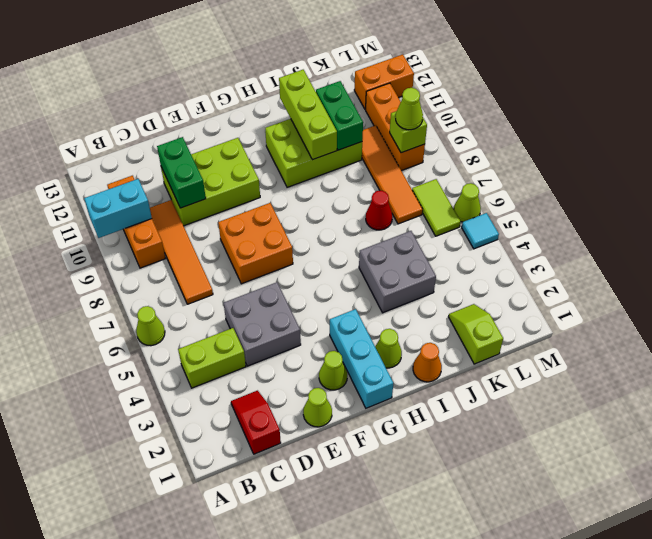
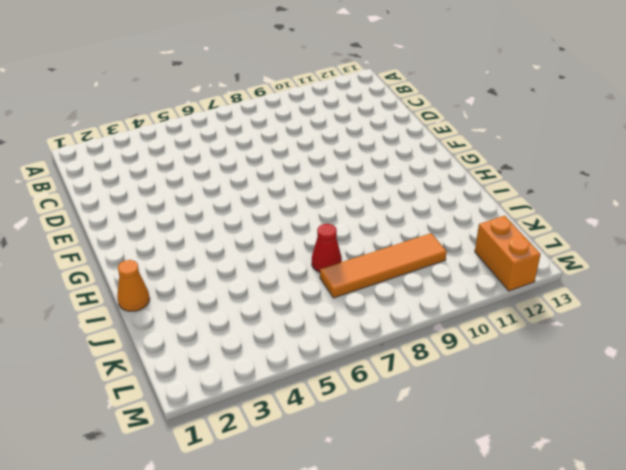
none -> lime cone A6 level 1
none -> lime brick B4:C4 level 1
none -> orange brick B9:B11 level 1

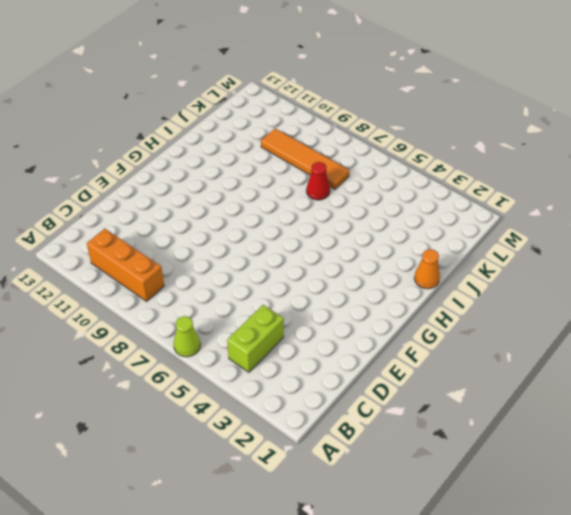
none -> red slope C1:C2 level 1 top 1
none -> orange tile C7:C10 level 1
none -> grey brick D4:E5 level 1

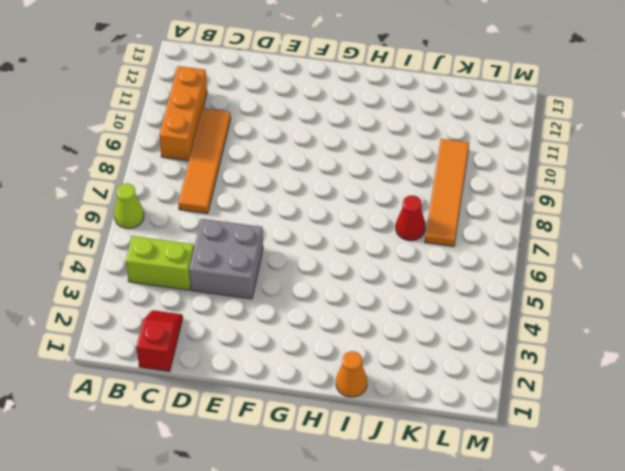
none -> lime brick D10:F11 level 1
none -> lime cone E1 level 1
none -> orange brick E7:F8 level 1

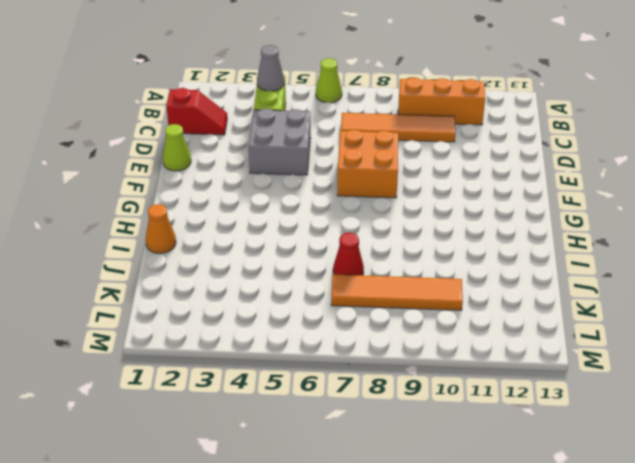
grey cone B4 level 2 -> none
none -> lime brick D10:F11 level 1
none -> lime cone F2 level 1
none -> cyan brick G1:G3 level 1

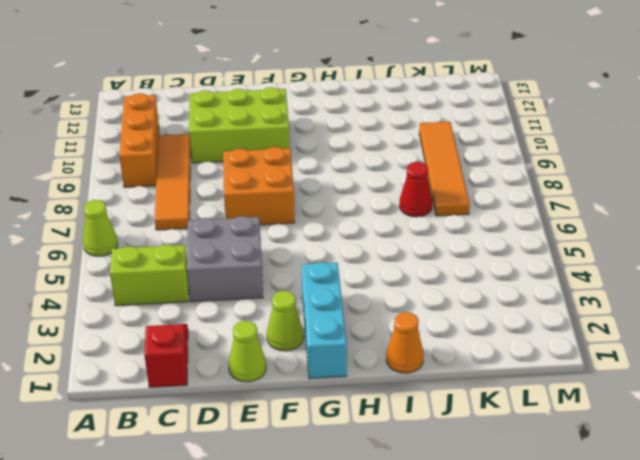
none -> lime cone H2 level 1
none -> lime brick H10:J11 level 1
none -> grey brick I4:J5 level 1

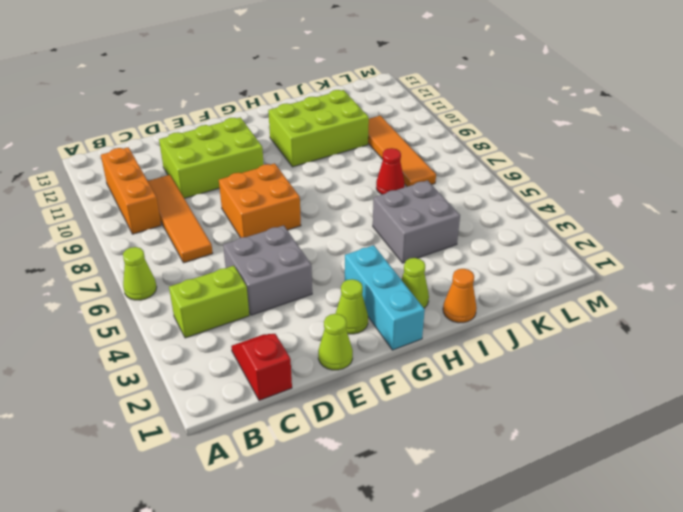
none -> lime slope K1:K2 level 1 top 1
none -> lime tile L6:L7 level 1
none -> orange brick L9:L11 level 1

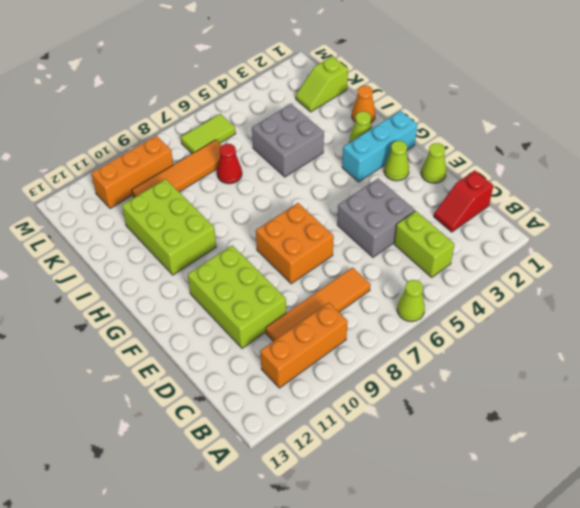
none -> orange brick L12:M12 level 1
none -> cyan tile M5 level 1
none -> lime cone M6 level 1

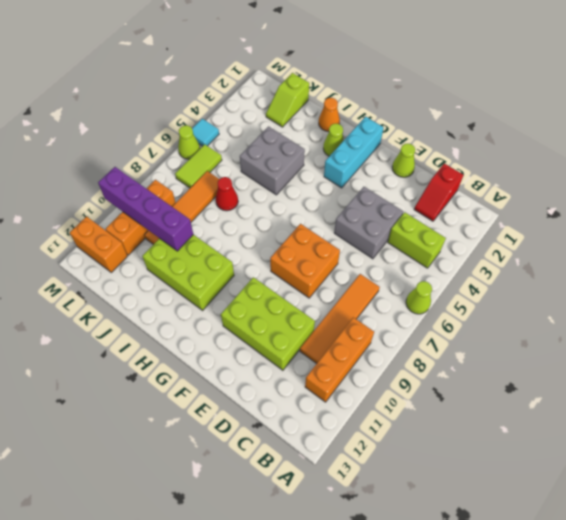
purple brick J10:M10 level 2 -> green brick J10:J11 level 2
none -> lime cone F2 level 1
none -> cyan brick A10:B10 level 2
none -> green brick D10:D11 level 2

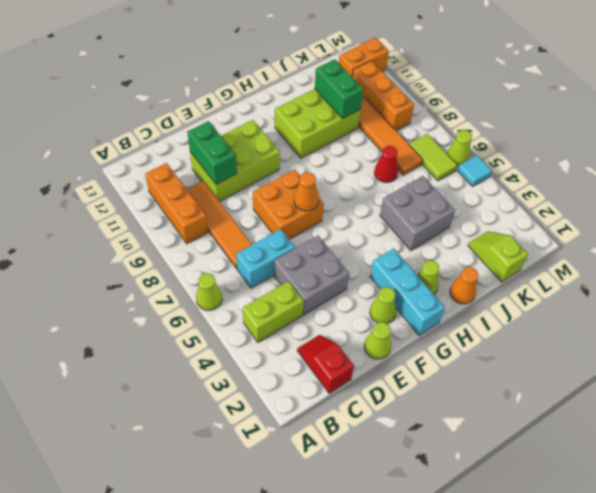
cyan brick C6:D6 level 1 -> cyan brick A10:B10 level 2
orange cone F7 level 2 -> none
none -> lime brick I10:I12 level 2
none -> lime brick L9 level 2
none -> lime cone L9 level 3

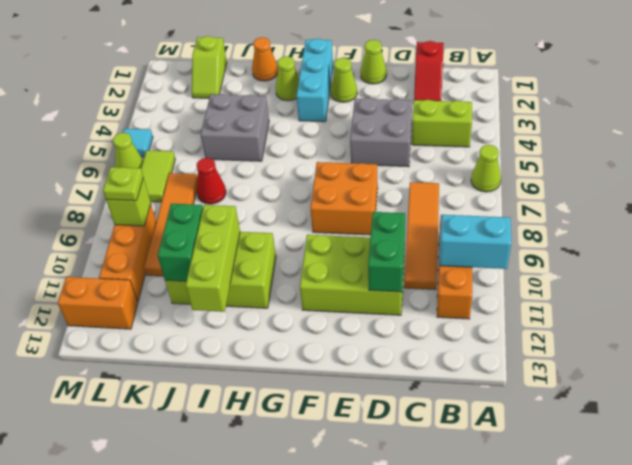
lime plate L9 level 3 -> lime cone L9 level 3

